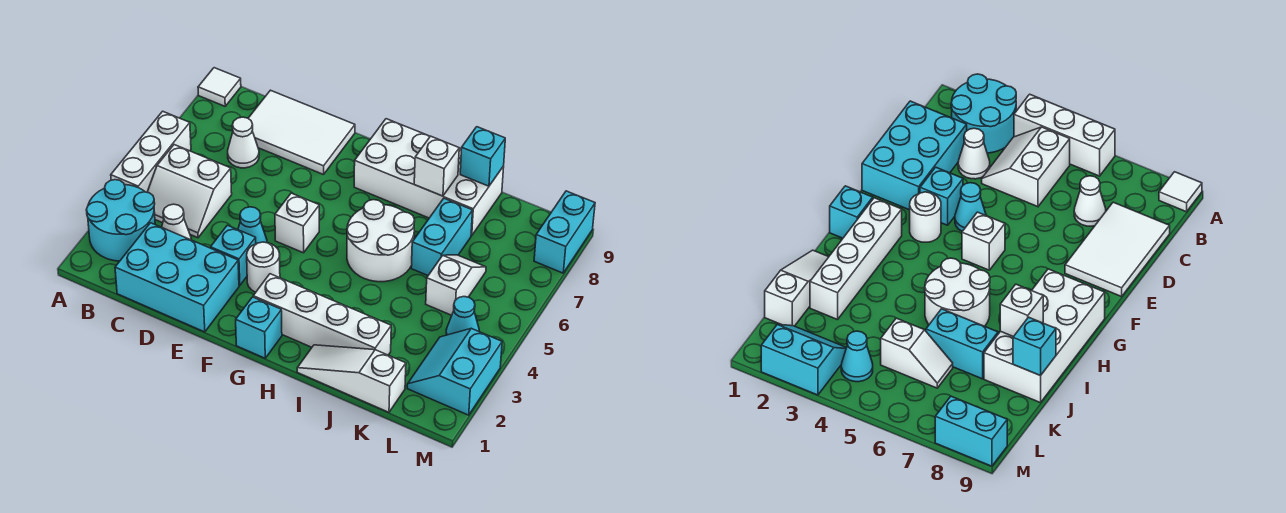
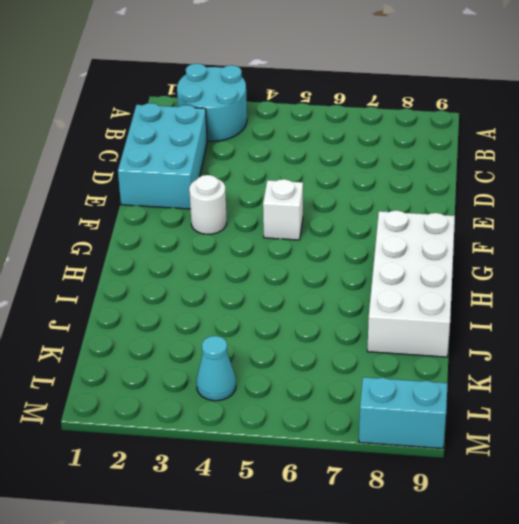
none -> white brick A4:A6 level 1
none -> white tile A9 level 1
none -> white slope B4:C5 level 1 top 5

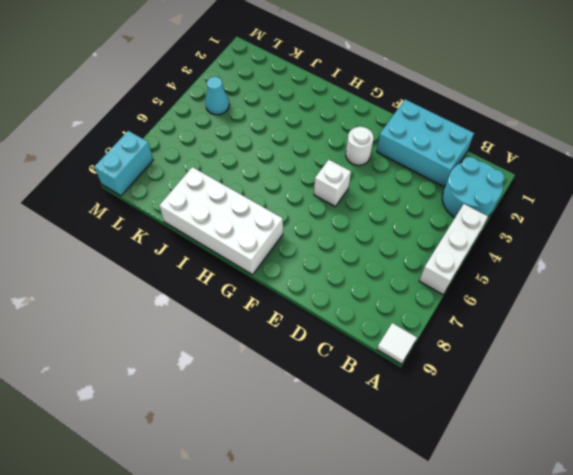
none -> white slope B4:C5 level 1 top 5
none -> white cone C3 level 1
none -> white cone C7 level 1

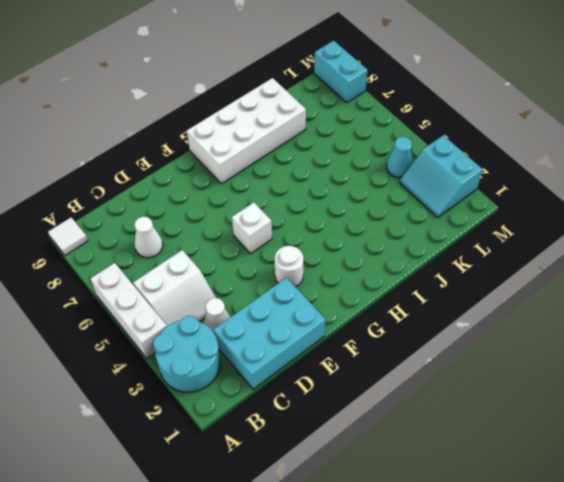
none -> white tile C8:E9 level 1
none -> cyan brick E3 level 1
none -> cyan cone E4 level 1

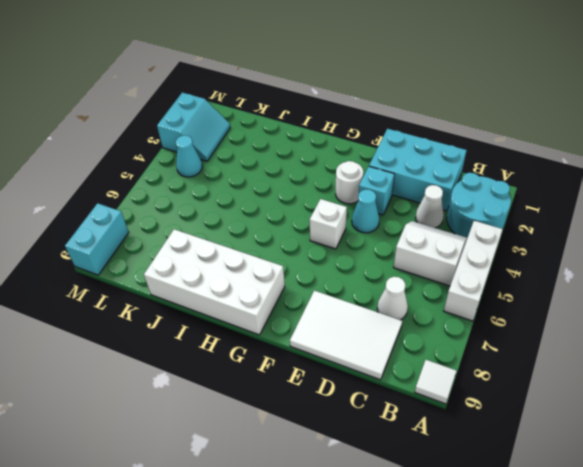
none -> cyan brick G1 level 1
none -> white brick G2:J2 level 1
none -> white round brick H5:I6 level 1

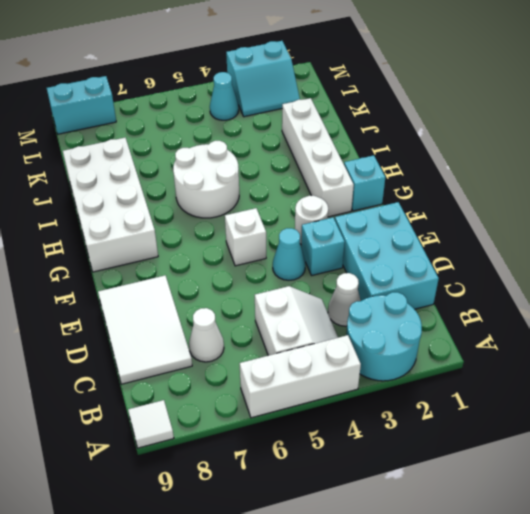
none -> white slope I1:K1 level 1 top K
none -> cyan brick J6:J7 level 1
none -> white slope K5:K6 level 1 top 5

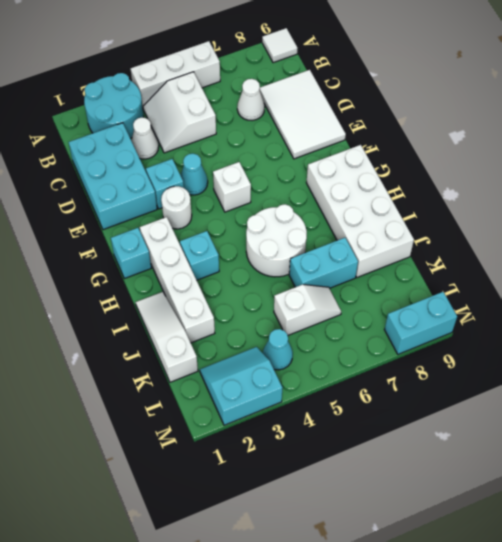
cyan brick H3 level 1 -> cyan brick J9 level 2
none -> white brick I8 level 2

